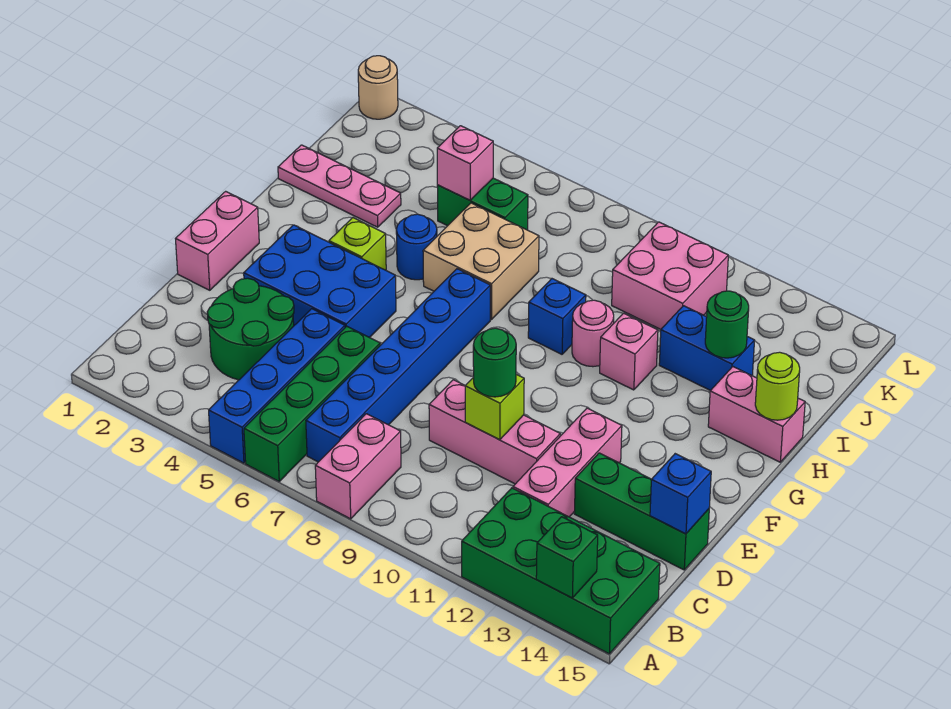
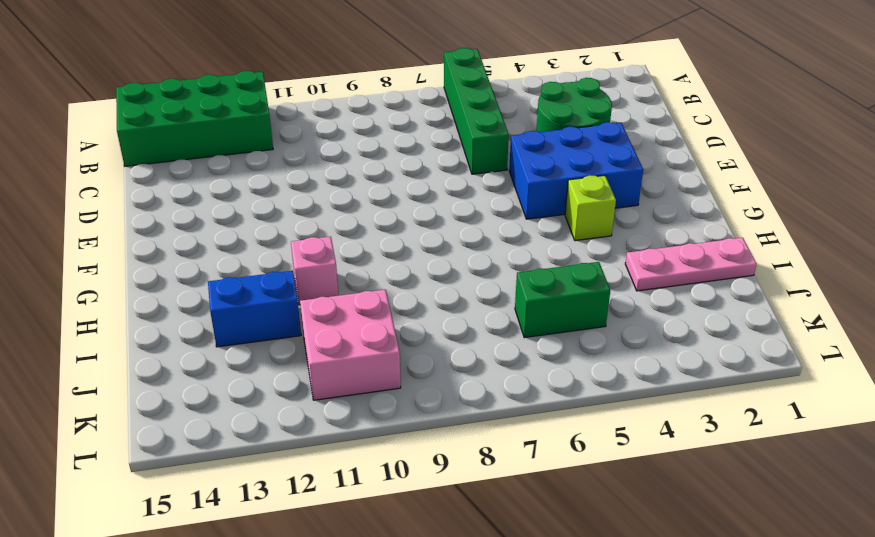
none -> blue brick A5:D5 level 1
none -> pink brick A8:B8 level 1
none -> blue brick B7:G7 level 1
none -> pink brick C12:E12 level 1

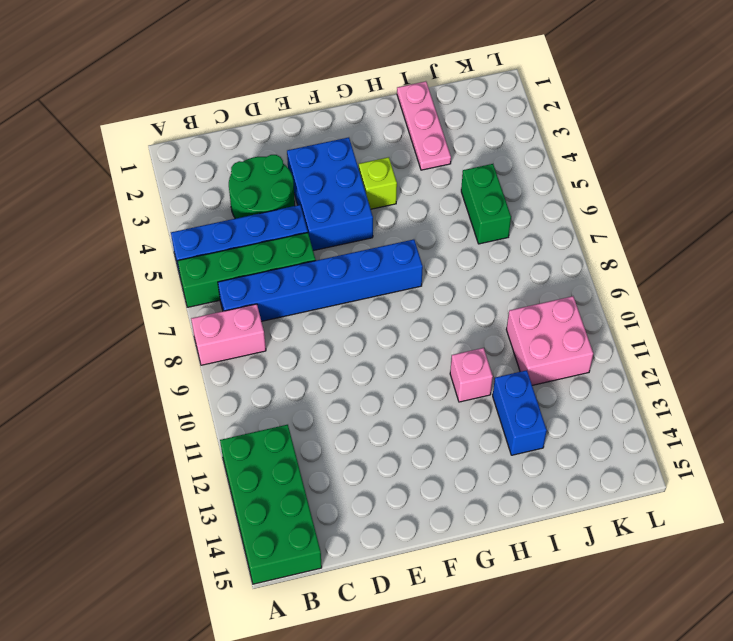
none -> pink brick C12:E12 level 1
none -> pink brick D9:D11 level 1
none -> green brick D13:D15 level 1
none -> pink brick E1:F1 level 1

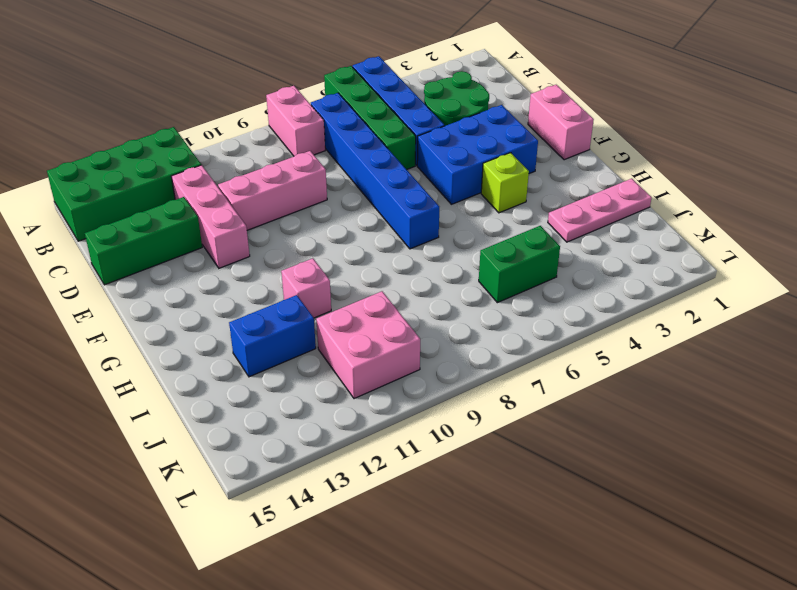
none -> blue round brick H5 level 1
none -> tan brick H6:I7 level 1
none -> blue brick H9 level 1
none -> pink round brick H10 level 1

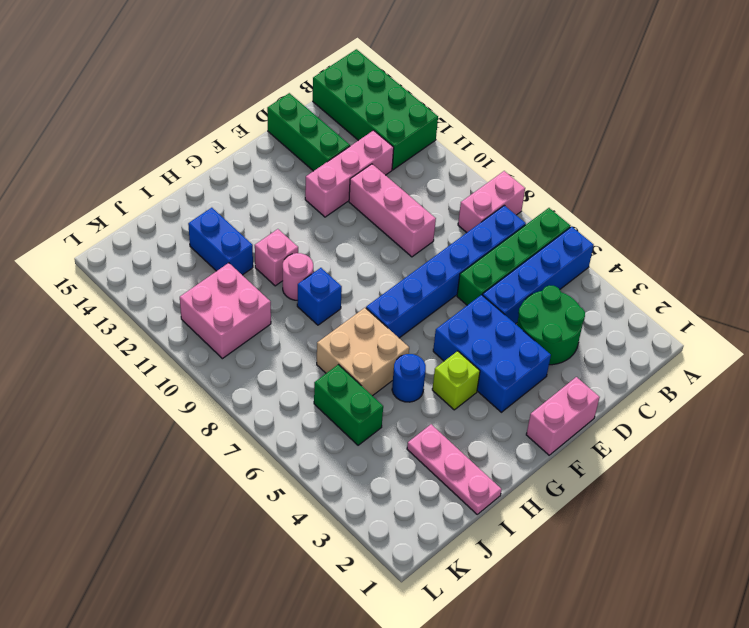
none -> pink brick H14:H15 level 1
none -> tan round brick L1 level 1
none -> green brick A14 level 2
none -> lime brick D10 level 2

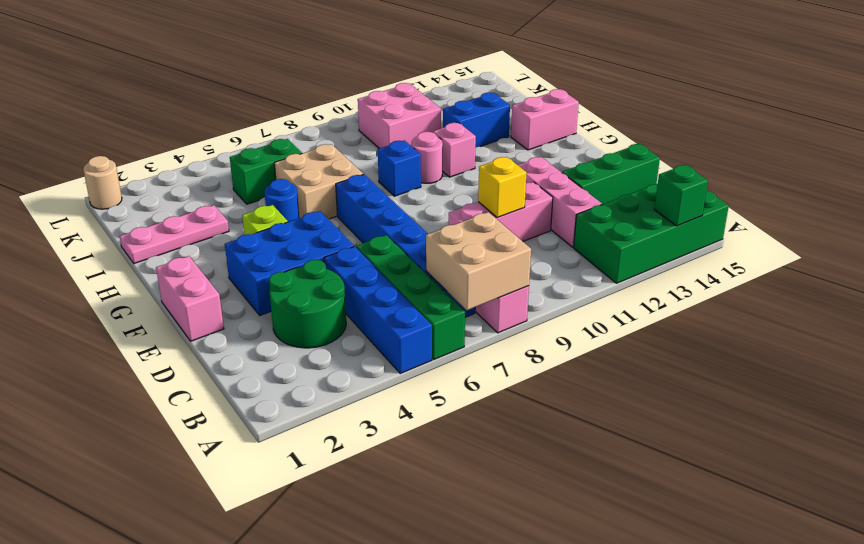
tan brick A7:B8 level 2 -> none
yellow brick D10 level 2 -> lime brick D10 level 2
none -> blue brick D15 level 2
none -> lime round brick H15 level 2
none -> green round brick I13 level 2
none -> pink brick J5 level 2

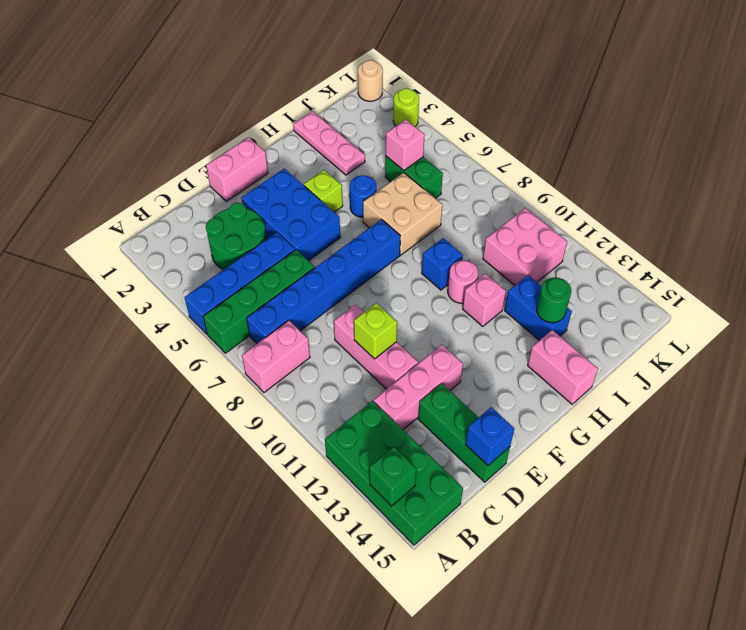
lime round brick L3 level 1 -> lime round brick H15 level 2
none -> green round brick D10 level 3

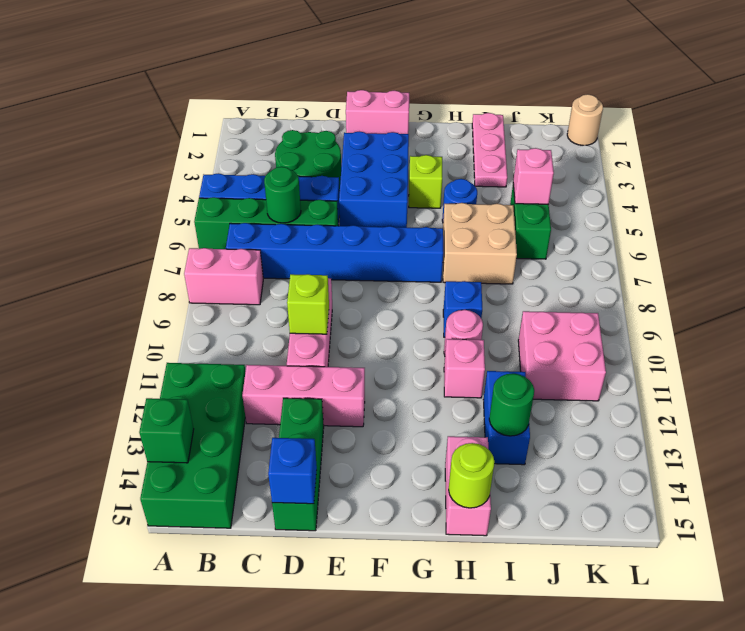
green round brick C6 level 2 -> green round brick D10 level 3

